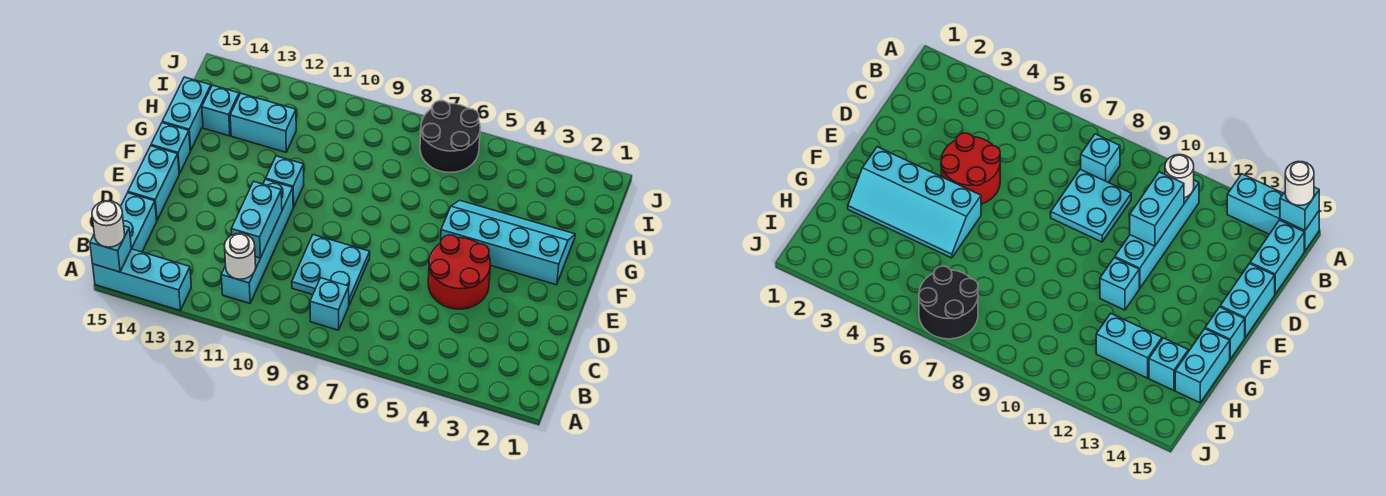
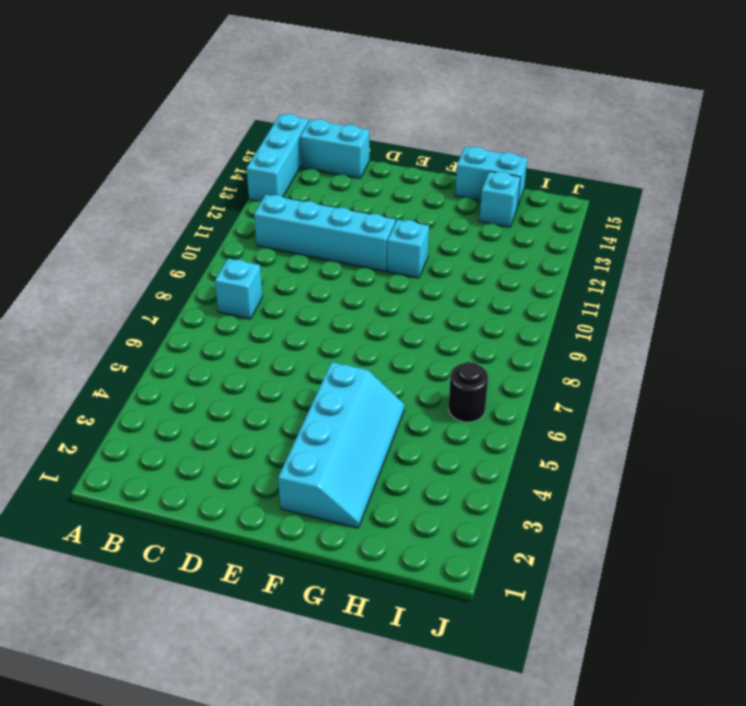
black round brick I6 level 1 -> black round brick I6:J7 level 1
none -> cyan plate C8:D9 level 1
none -> red round brick D4:E5 level 1
none -> cyan brick D15:E15 level 1

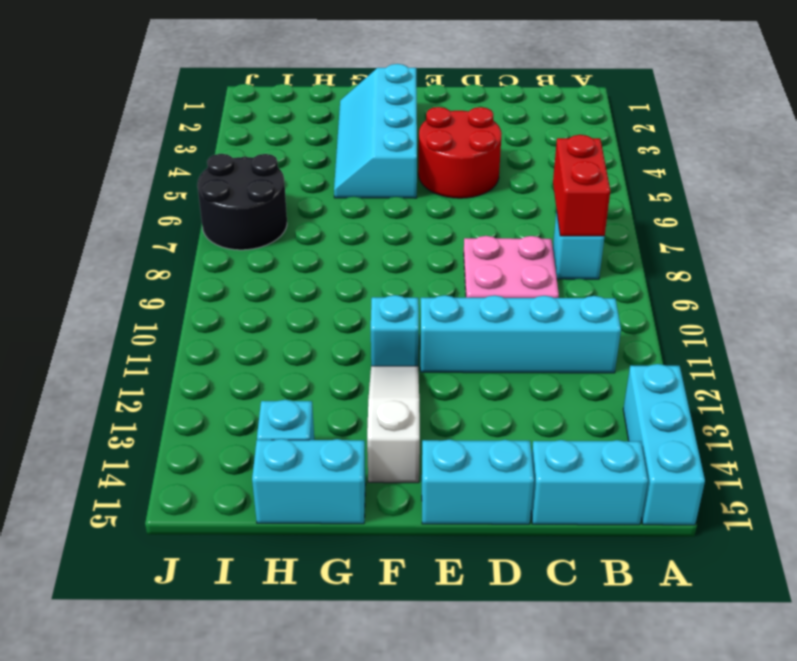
red brick B7:B8 level 2 -> none
pink plate C8:D9 level 1 -> cyan plate C8:D9 level 1
white slope F12:F14 level 1 top 14 -> none
none -> cyan brick F15 level 1
none -> cyan brick H12:H13 level 1
none -> cyan brick A15 level 2

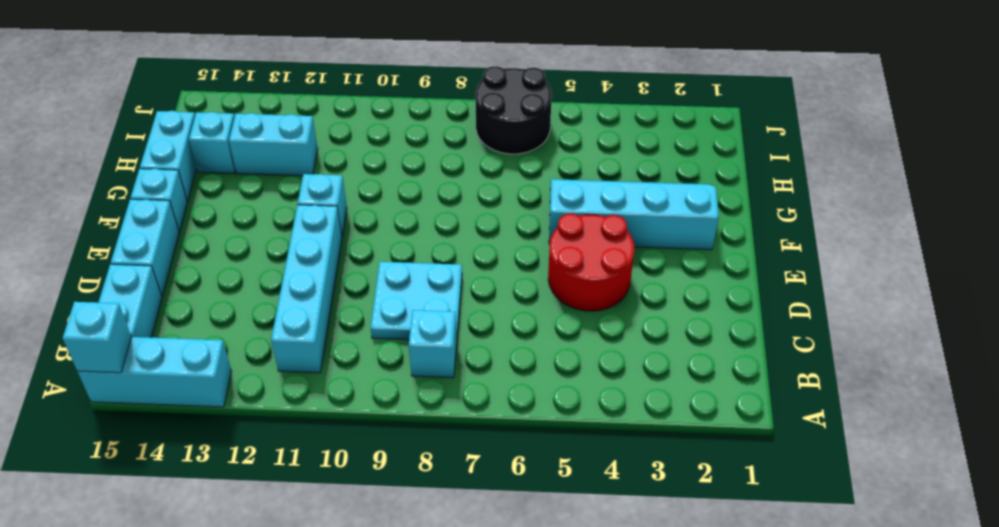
none -> white round brick B11 level 2
none -> cyan brick C11:D11 level 2
none -> white round brick A15 level 3

